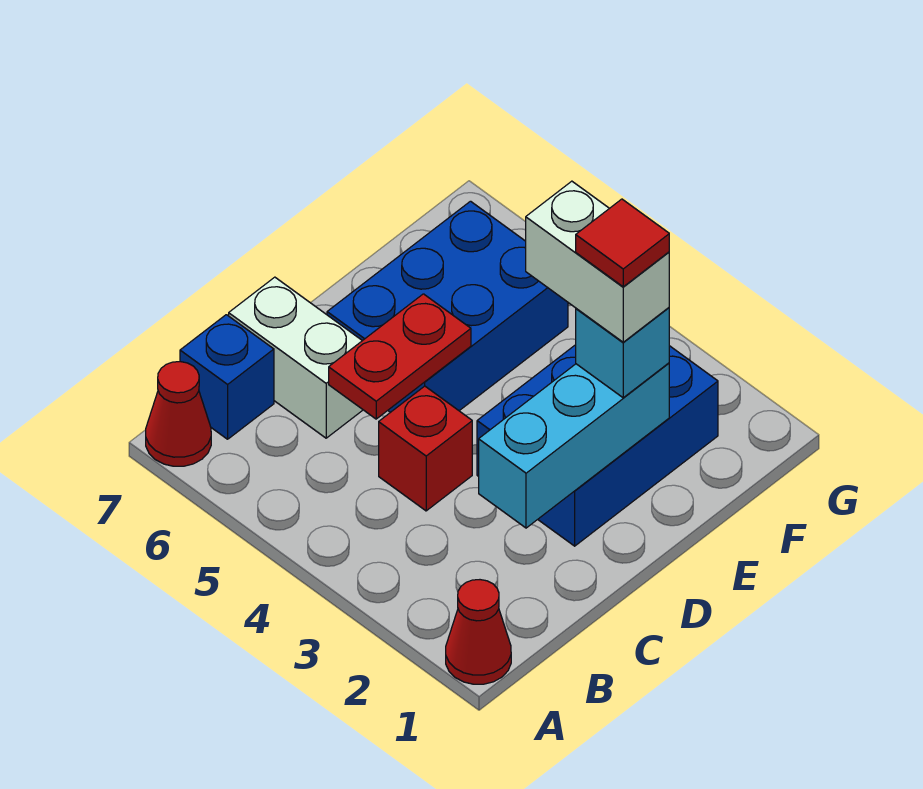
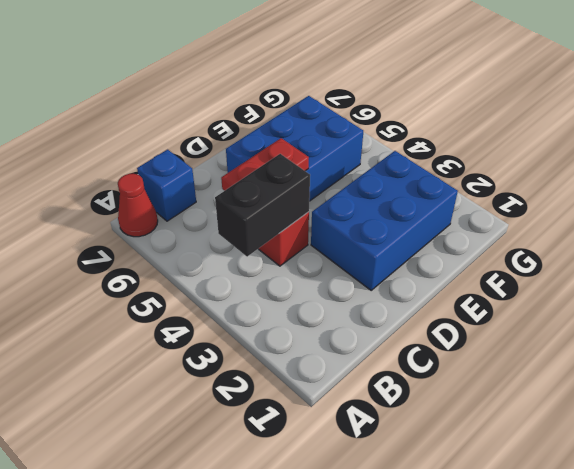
black brick B4:C4 level 2 -> none
none -> red cone A1 level 1
none -> white brick C6:C7 level 1
none -> cyan brick C2:E2 level 2

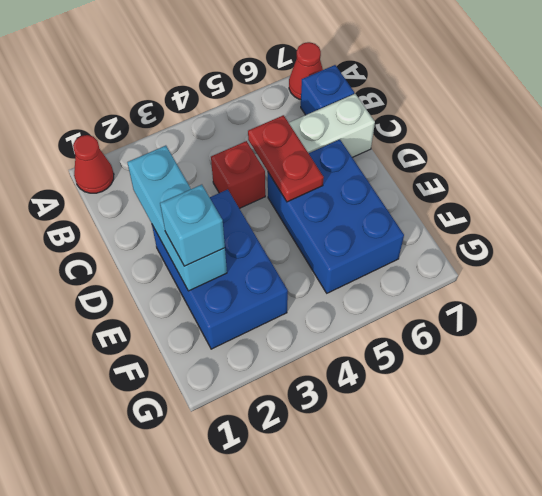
none -> white brick E2:E3 level 4
none -> red tile E2 level 5

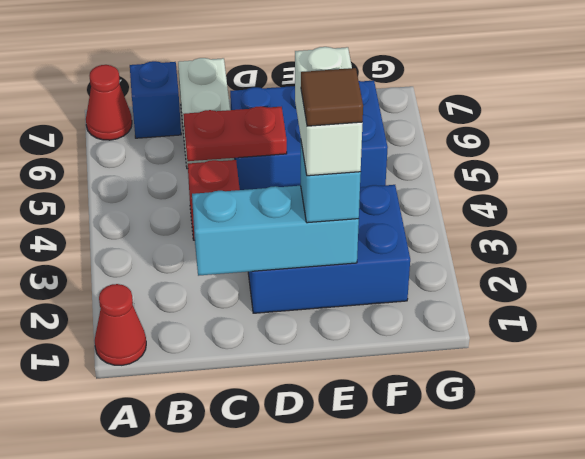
brown tile E2 level 5 -> red tile E2 level 5

